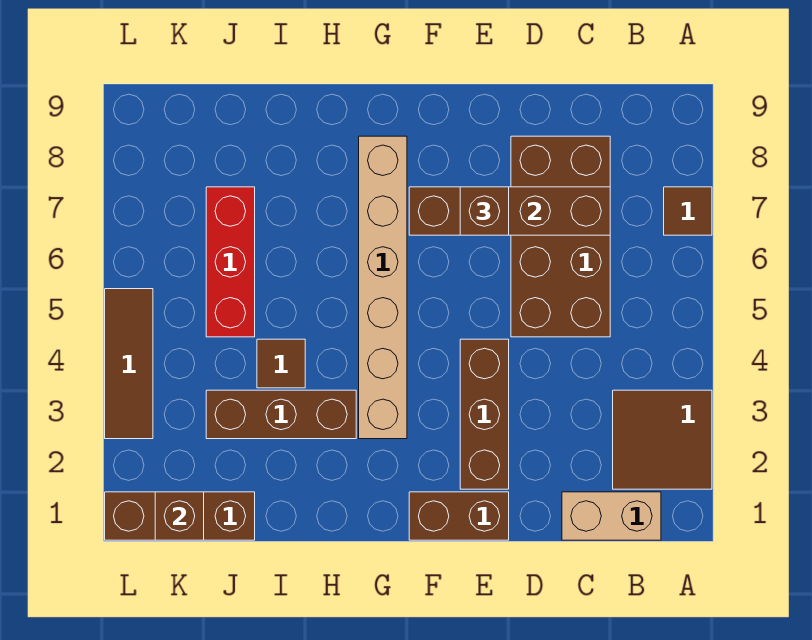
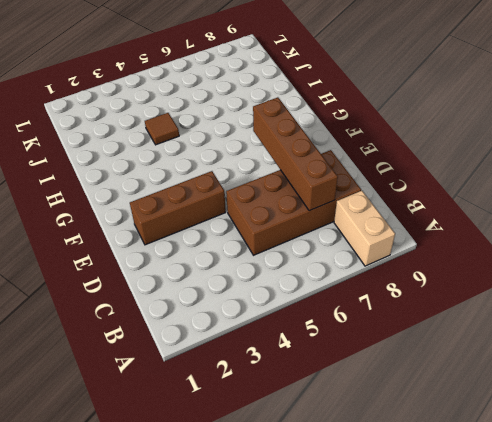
tan brick A8:B8 level 1 -> tan brick B1:C1 level 1
none -> brown tile A2:B3 level 1
none -> brown tile A7 level 1
none -> brown brick E1:F1 level 1

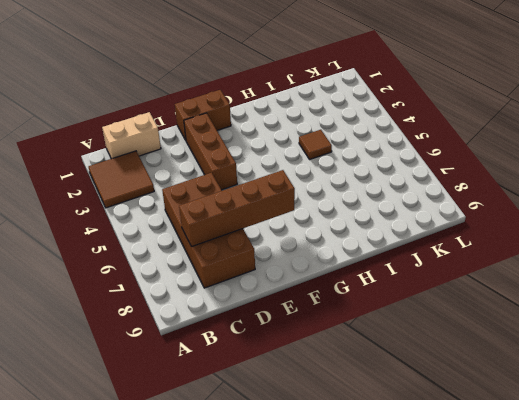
none -> brown tile A7 level 1
none -> tan brick G3:G8 level 1
none -> brown brick H3:J3 level 1

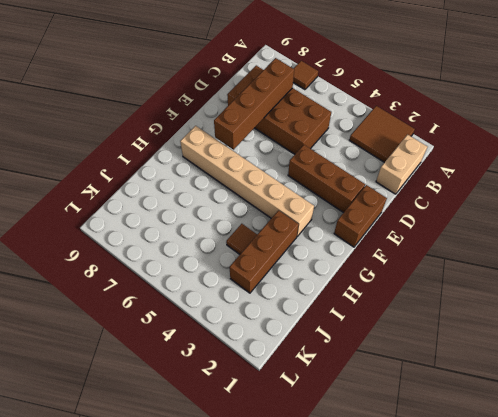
none -> brown brick J1:L1 level 1
none -> red brick J5:J7 level 1
none -> brown tile L3:L5 level 1

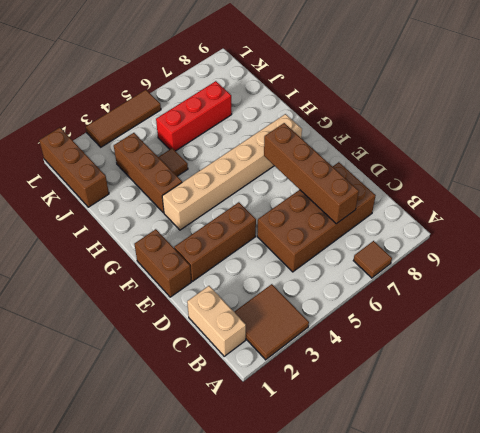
none -> brown brick K1 level 2
none -> brown brick E7 level 3

